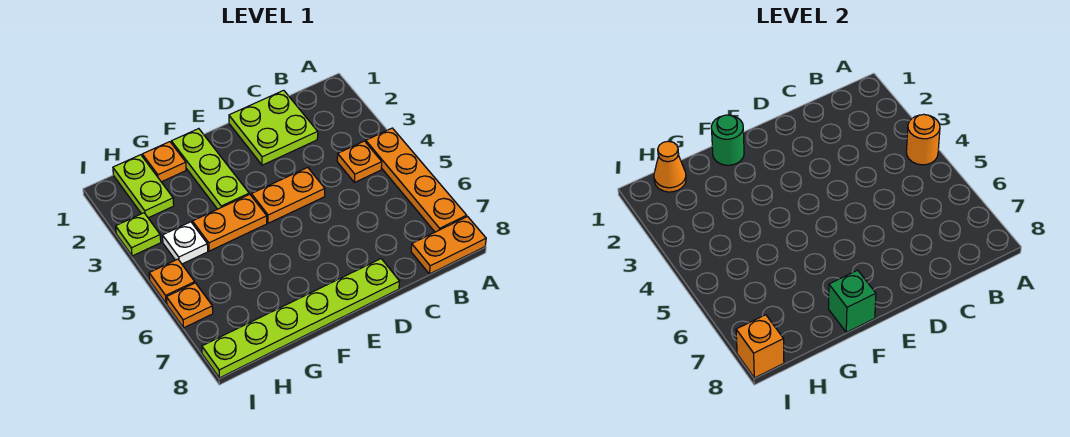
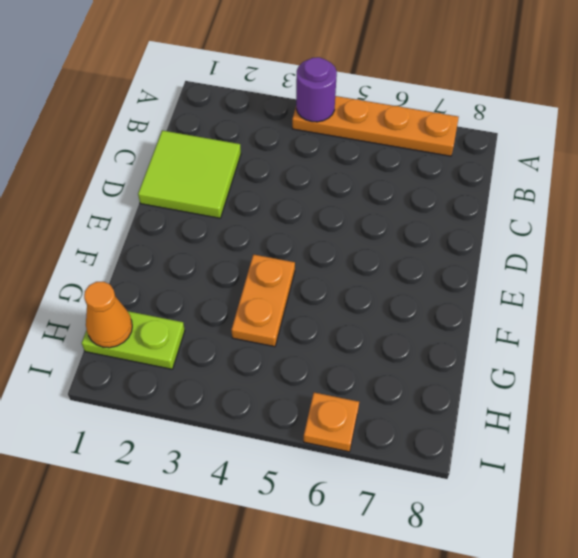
purple round brick A4 level 2 -> orange round brick A4 level 2
lime tile C1:D2 level 1 -> lime plate C1:D2 level 1
none -> orange plate A8:B8 level 1
none -> orange plate B4 level 1
none -> orange plate D4:E4 level 1

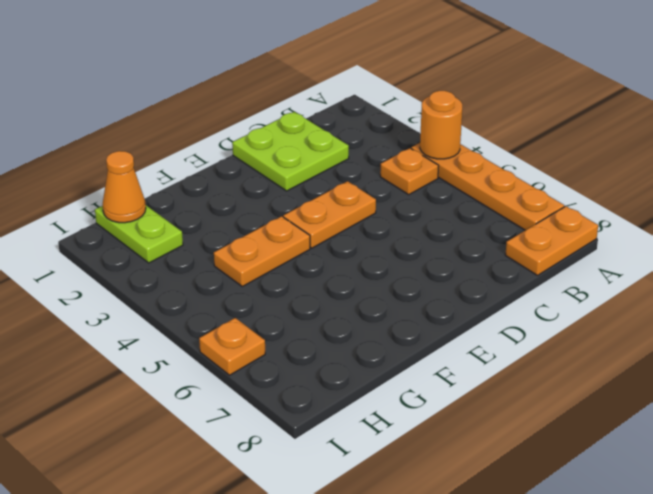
none -> lime plate D8:I8 level 1
none -> lime plate F1:F3 level 1
none -> orange plate G1 level 1

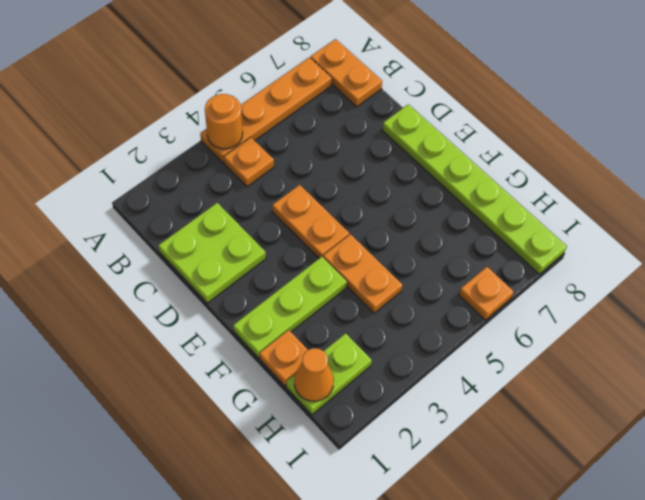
none -> white plate H4 level 1
none -> lime plate I3 level 1
none -> orange plate I5 level 1

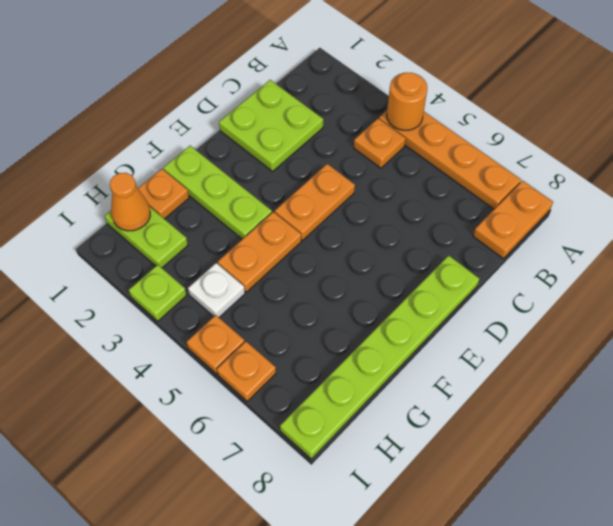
none -> green round brick F1 level 2
none -> green brick F8 level 2
none -> orange brick I8 level 2

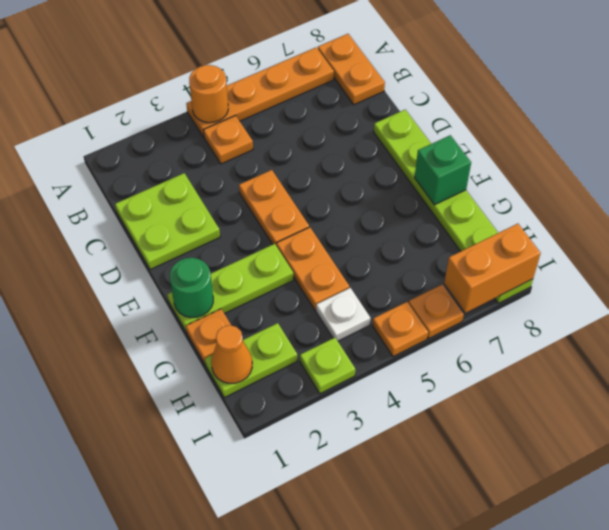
orange brick I7:I8 level 2 -> orange brick I8 level 2

